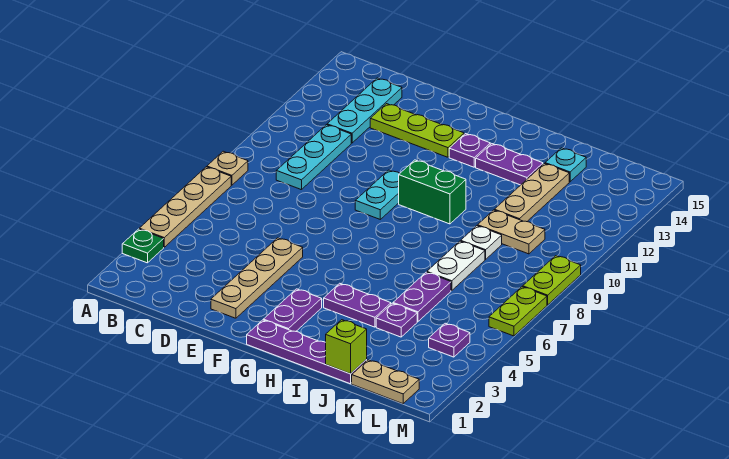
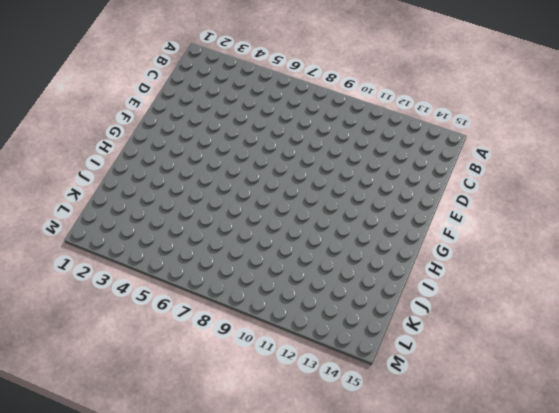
none -> green plate A3 level 1
none -> tan plate A4:A7 level 1
none -> tan plate A8 level 1

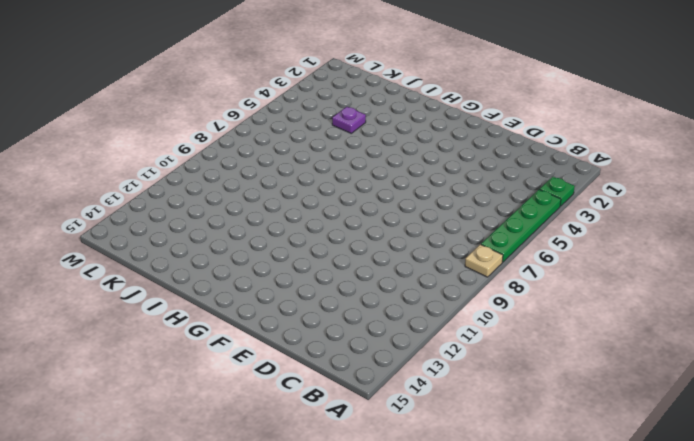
green plate A4:A7 level 1 -> tan plate A4:A7 level 1
none -> cyan plate C9:C11 level 1
none -> cyan plate C12:C14 level 1
none -> lime plate D13:F13 level 1

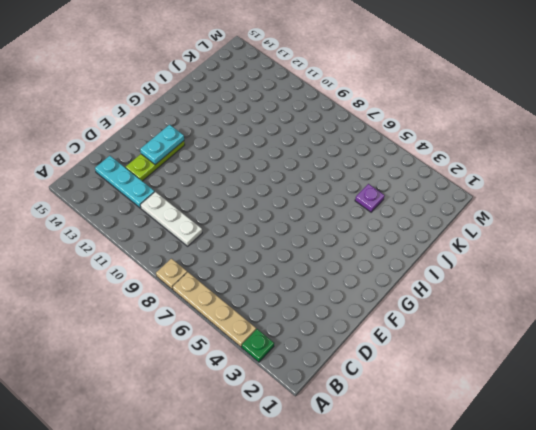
white plate C9:C11 level 1 -> cyan plate C9:C11 level 1
cyan plate E13:F13 level 2 -> cyan plate F9:F10 level 1
none -> tan plate E2:E5 level 1
none -> purple plate G1:J1 level 1
none -> purple plate G2:G3 level 1

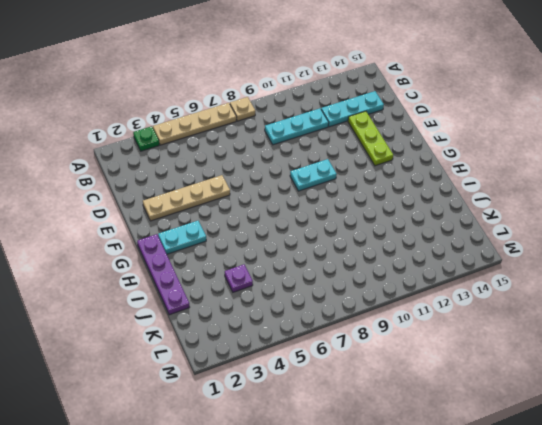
cyan plate G2:G3 level 1 -> purple plate G2:G3 level 1
none -> green brick G10:H10 level 1
none -> purple plate G13 level 1
none -> purple plate H4:I4 level 1

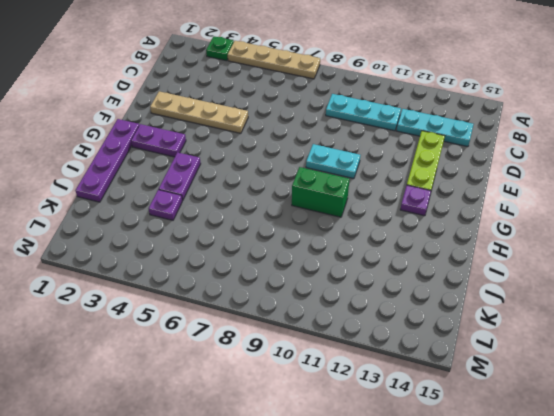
green brick H9:H10 level 1 -> green brick G10:H10 level 1
none -> tan plate A8 level 1
none -> purple plate H13:I13 level 1
none -> purple plate J5:J6 level 1

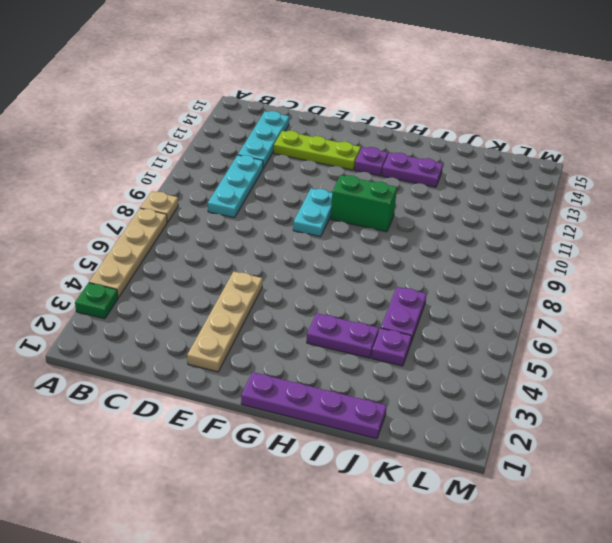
none -> purple plate G2:G3 level 1
none -> white plate J7:J8 level 1
none -> white plate J9 level 1

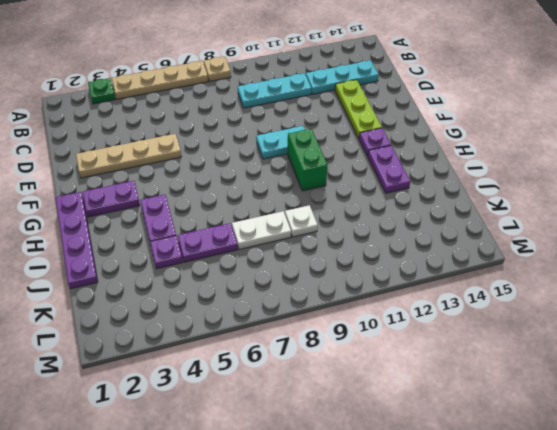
none -> tan plate J10:K10 level 1
none -> tan plate J11:J13 level 1
none -> cyan plate J14 level 1

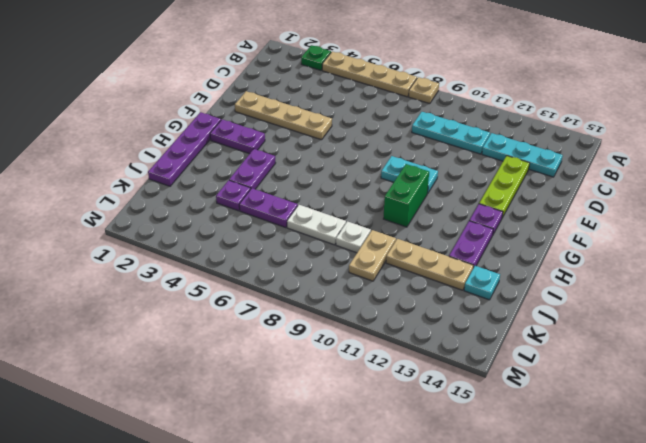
none -> tan plate K1:L1 level 1
none -> purple plate L4 level 1
none -> lime plate M6:M7 level 1

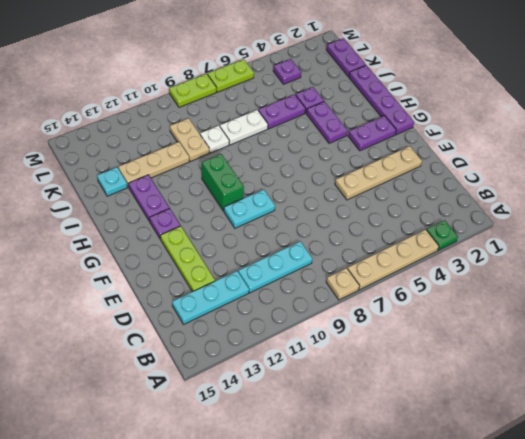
purple plate K1:L1 level 1 -> tan plate K1:L1 level 1
none -> lime brick J1 level 2

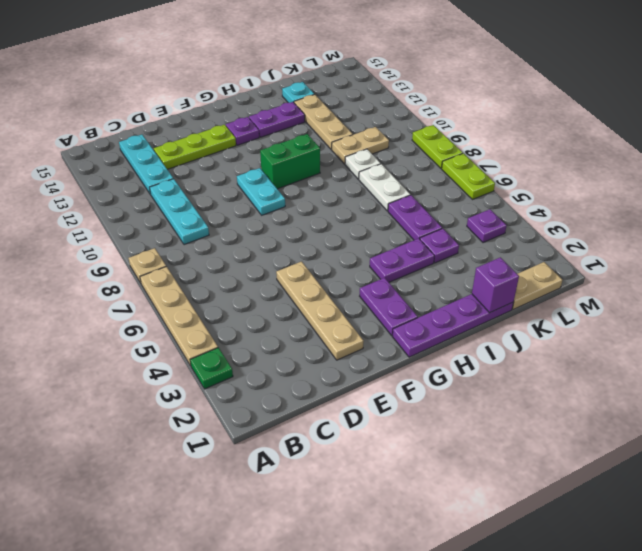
purple brick J1 level 2 -> lime brick J1 level 2

